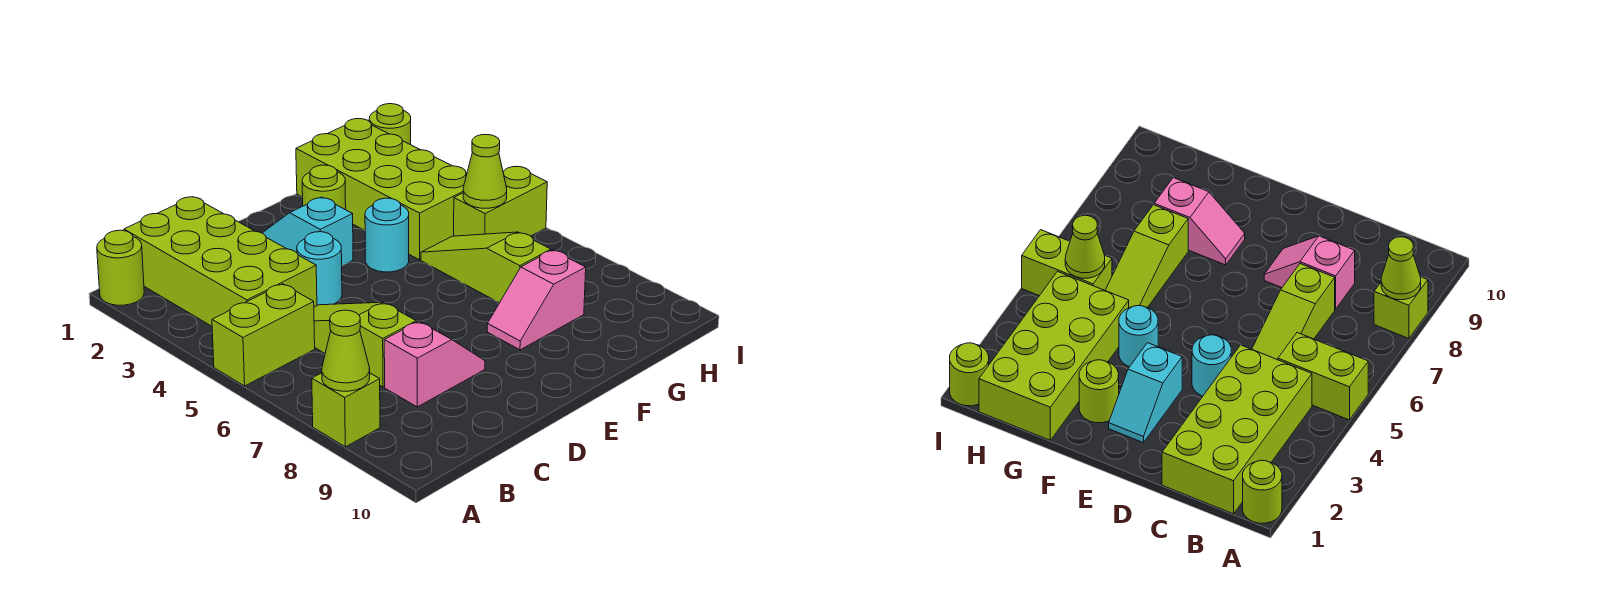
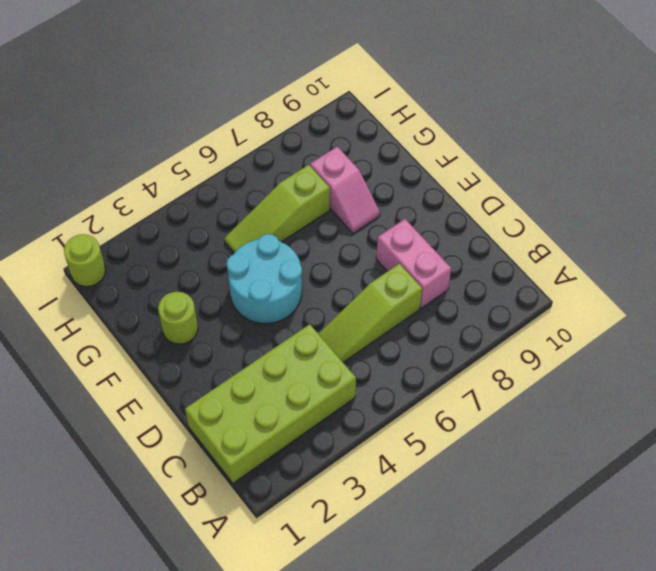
pink brick C8:D8 level 1 -> pink slope C8:D8 level 1 top C
cyan round brick E4:F5 level 1 -> cyan round brick F4 level 1
none -> lime round brick A1 level 1
none -> lime brick A5:B5 level 1
none -> lime brick A8 level 1

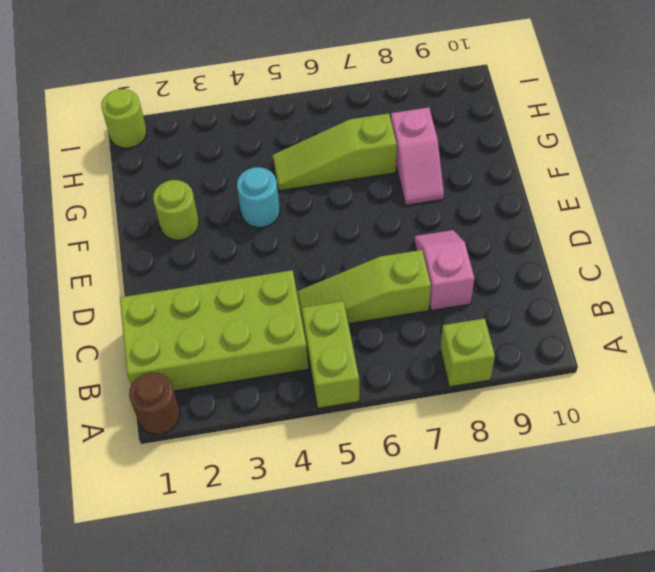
brown round brick A1 level 1 -> lime round brick A1 level 1
none -> cyan round brick D4 level 1
none -> cyan slope E2:E3 level 1 top 3
none -> lime brick G1:H4 level 1

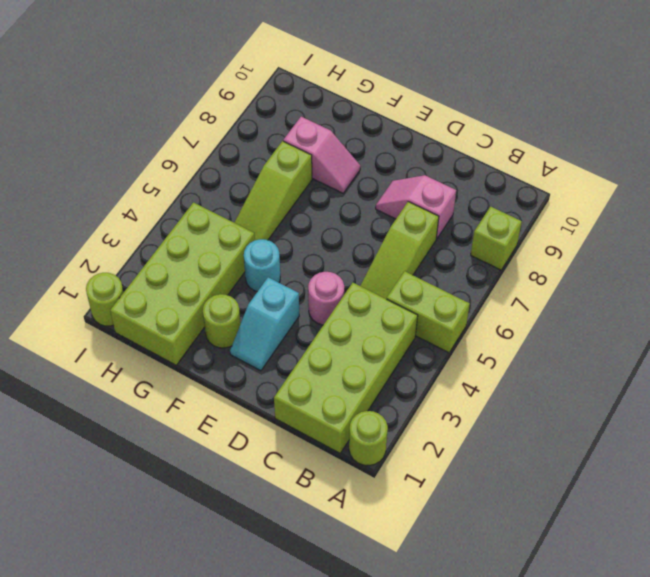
pink round brick D4 level 1 -> cyan round brick D4 level 1
none -> lime brick H5:I5 level 1
none -> lime cone A8 level 2
none -> lime cone H5 level 2

